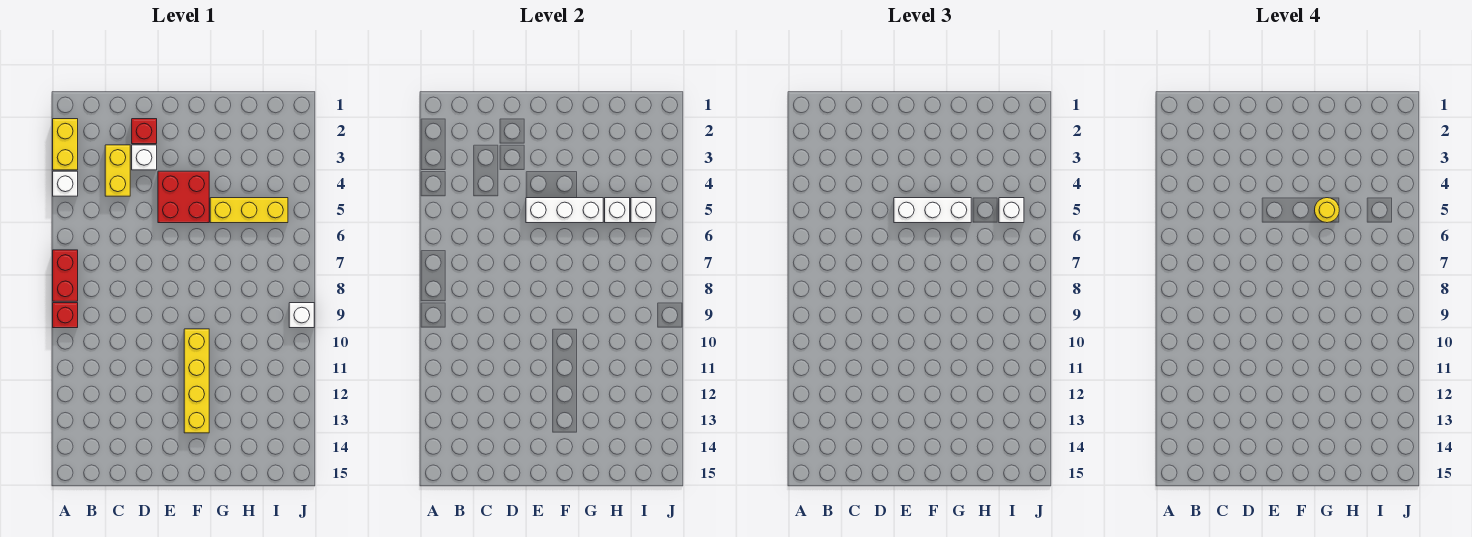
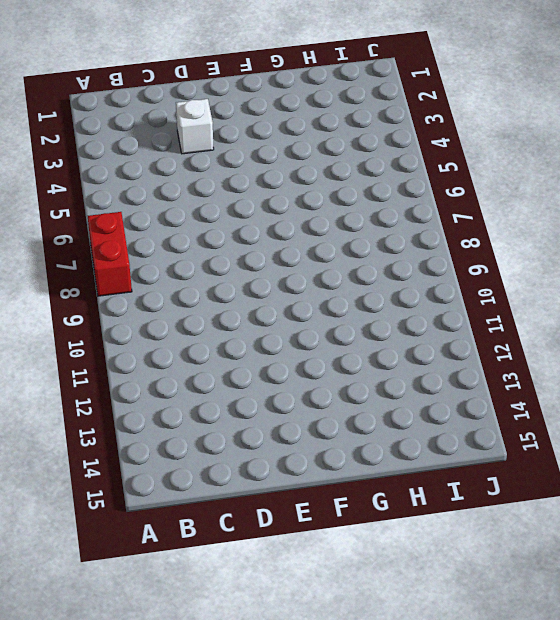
none -> yellow brick A2:A3 level 1
none -> white brick A4 level 1
none -> red brick A9 level 1

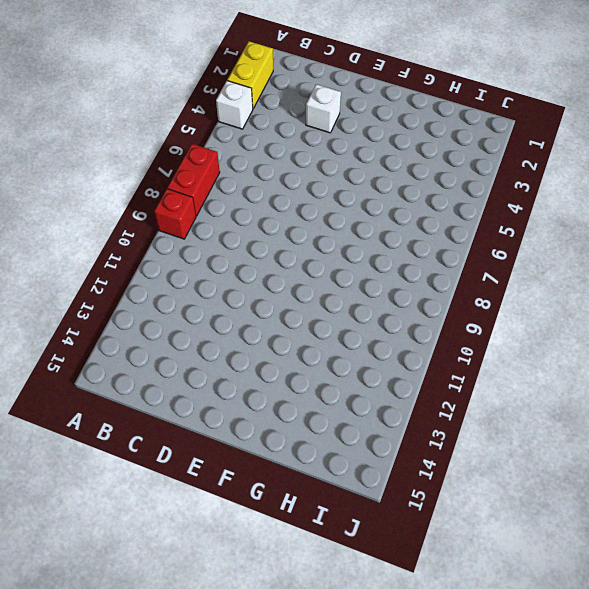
none -> yellow brick C3:C4 level 1
none -> red brick D2 level 1
none -> red brick E4:F5 level 1

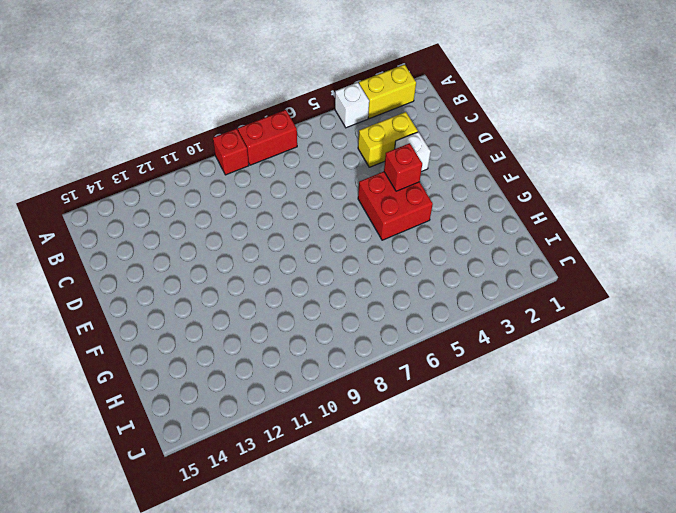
red brick E4 level 2 -> red brick D2 level 1
none -> yellow brick F10:F13 level 1
none -> yellow brick G5:I5 level 1
none -> white brick J9 level 1

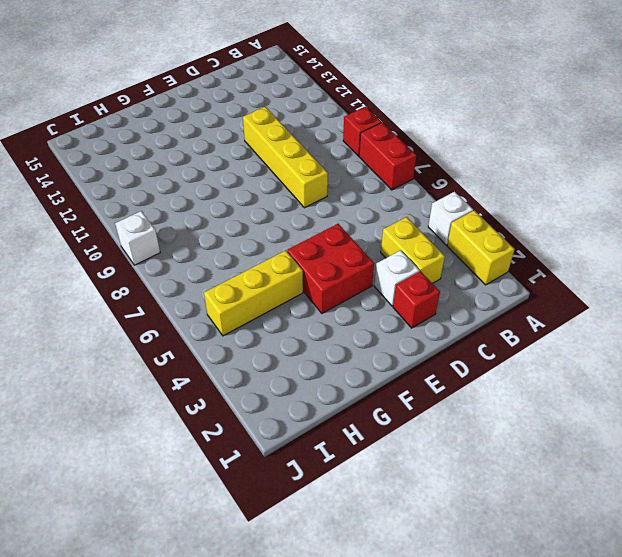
yellow brick D8:D11 level 1 -> yellow brick F10:F13 level 1
none -> white brick E5:G5 level 2
none -> white brick H5 level 2
none -> white brick I5 level 2

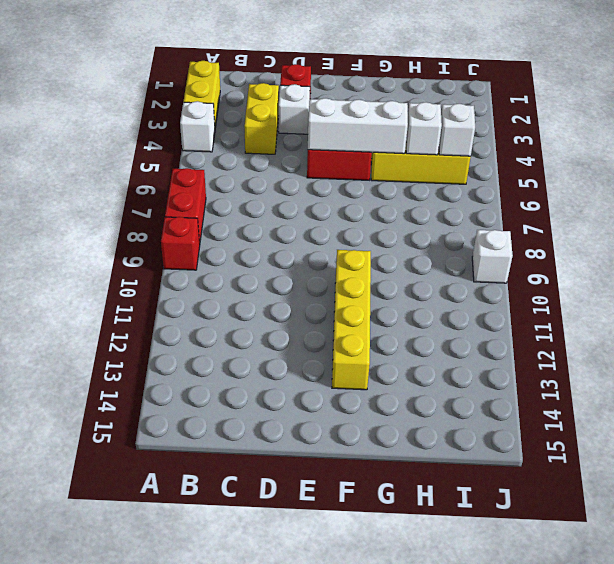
none -> white brick E5:G5 level 3
none -> white brick I5 level 3
none -> yellow round brick G5 level 4

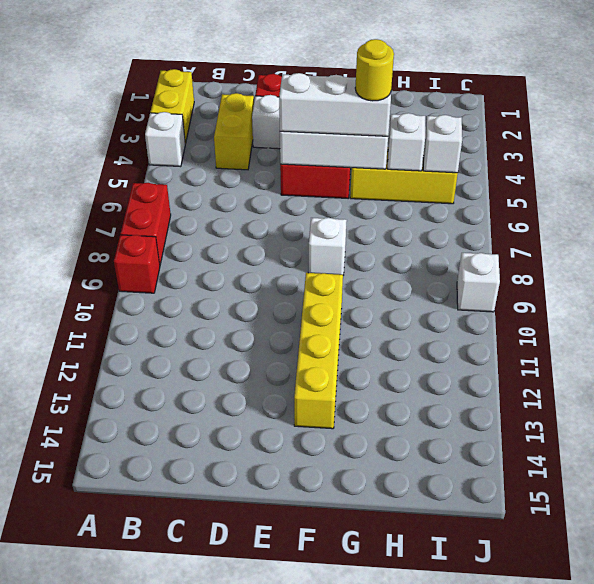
white brick F8 level 1 -> white brick I5 level 3

